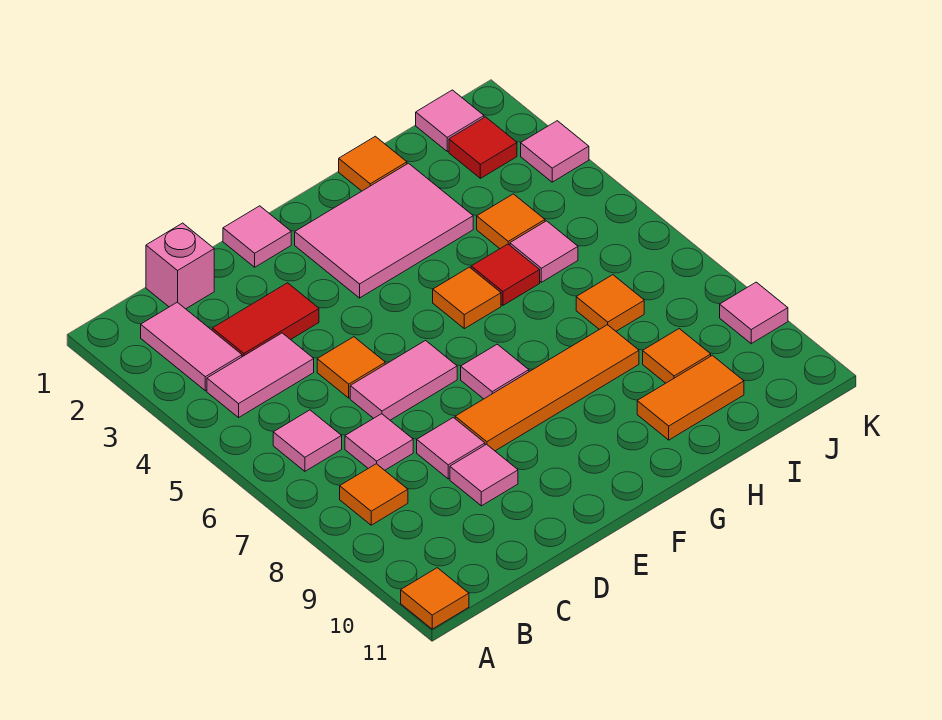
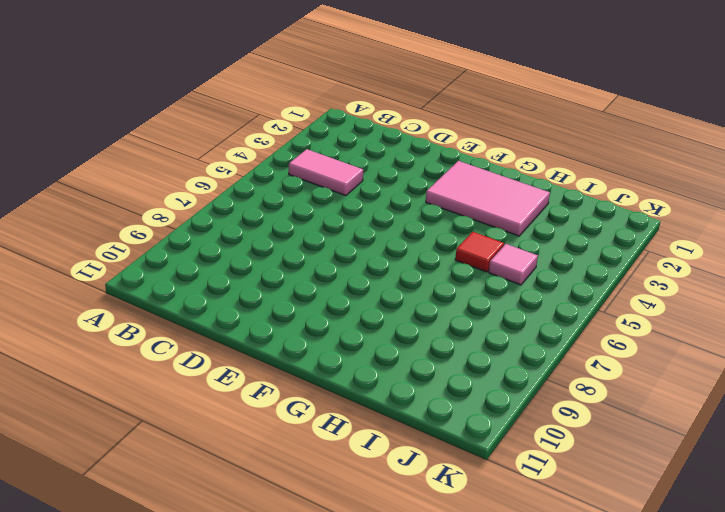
none -> orange tile A11 level 1
none -> pink tile B2:B3 level 1
none -> pink tile B6 level 1

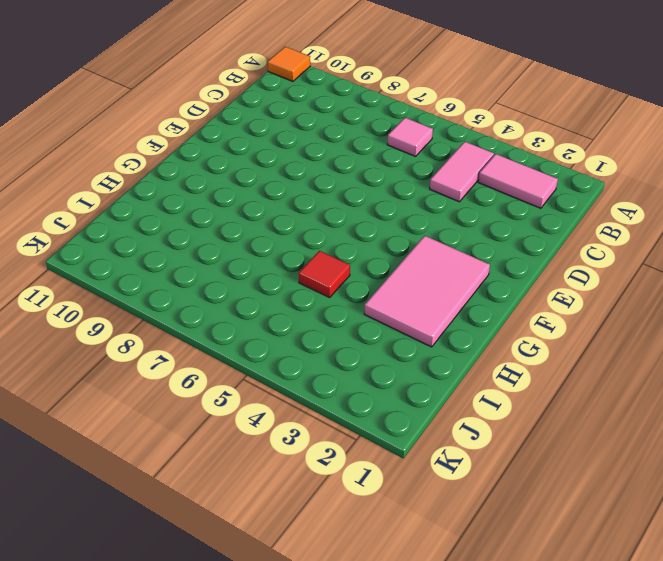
none -> orange tile B8 level 1
none -> pink brick C1 level 1
none -> red tile C3:D3 level 1

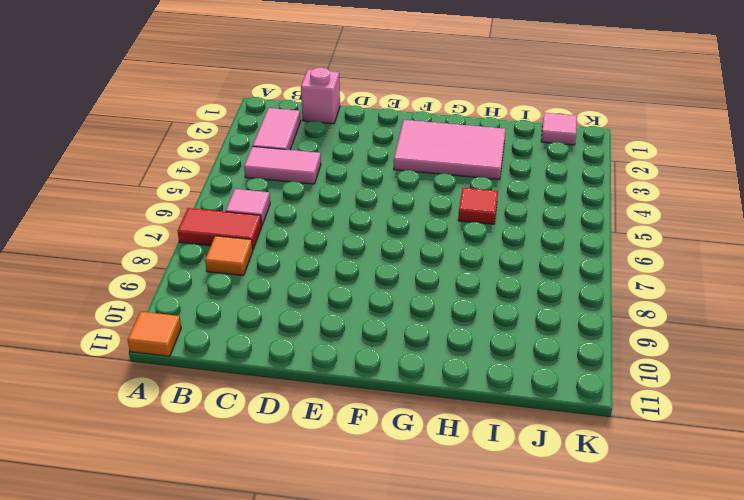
red tile A7:B7 level 1 -> red tile C3:D3 level 1
none -> pink tile C7 level 1
none -> orange tile D5 level 1
none -> pink tile D6:E6 level 1

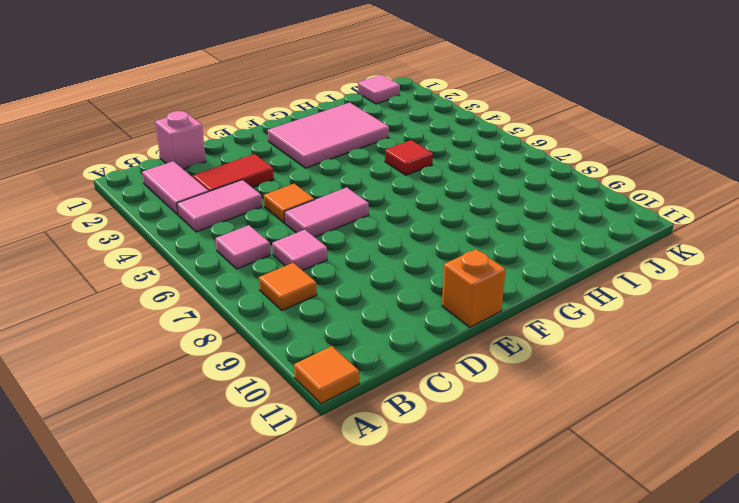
orange brick E11 level 1 -> none
none -> pink tile D8 level 1
none -> pink tile D9 level 1
none -> pink tile E1 level 1

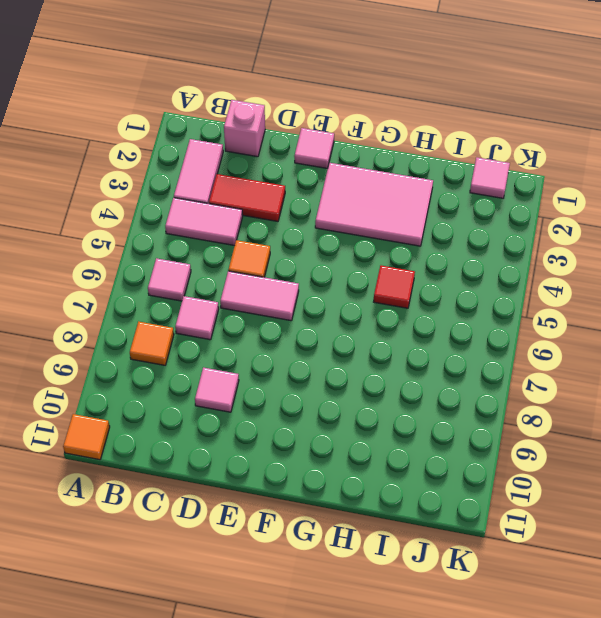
none -> pink tile D8 level 1
none -> orange tile E8:H8 level 1
none -> pink tile F7 level 1

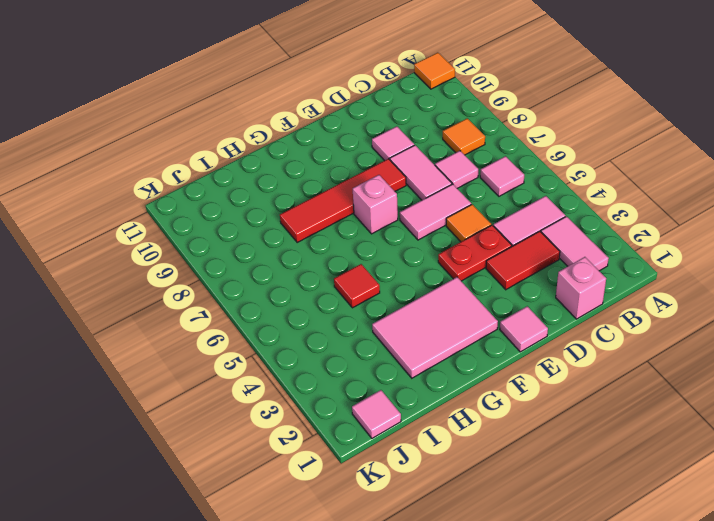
red plate D4:E4 level 1 -> none
pink tile D7:D8 level 1 -> pink tile D8 level 1
red tile E8:H8 level 1 -> orange tile E8:H8 level 1
pink brick F7 level 1 -> pink tile F7 level 1
none -> orange tile G5 level 1
none -> orange tile H1 level 1
none -> orange tile H10:I10 level 1

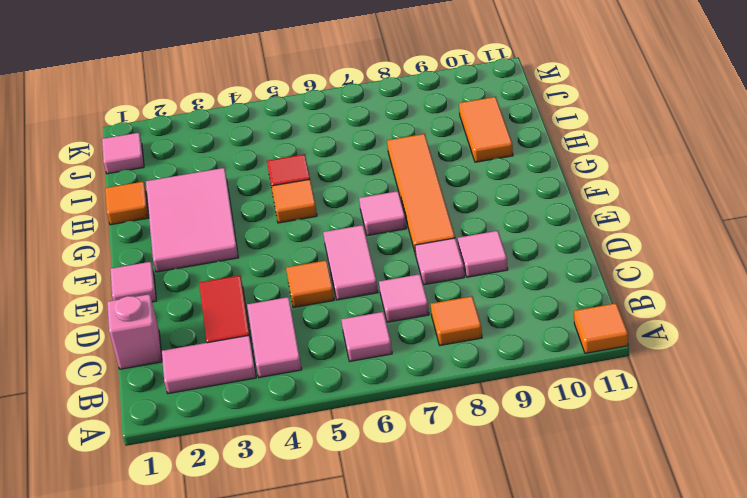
none -> orange tile I4 level 1
none -> pink tile I5 level 1
none -> orange tile I7 level 1

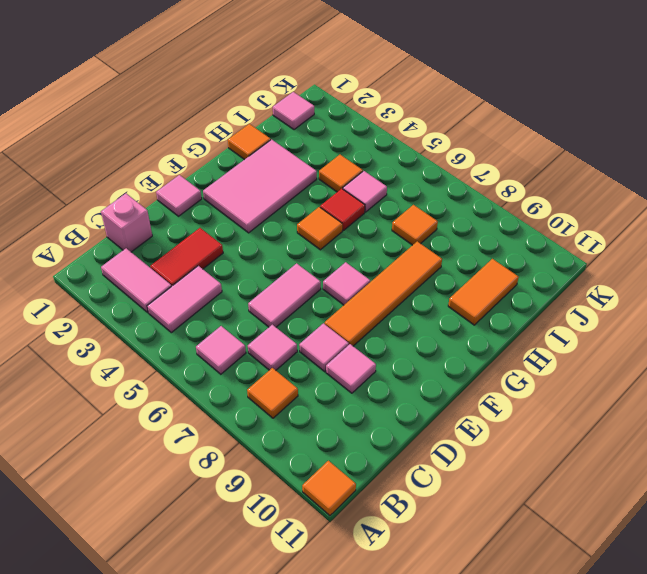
none -> orange tile D5 level 1
none -> orange tile I9 level 1
none -> red tile J2 level 1

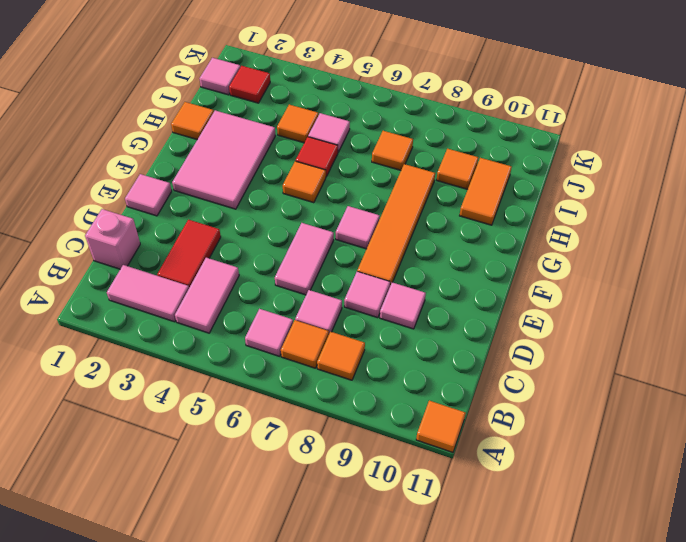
orange tile B7 level 1 -> orange tile D5 level 1
none -> pink tile K3 level 1
none -> pink tile K9 level 1

